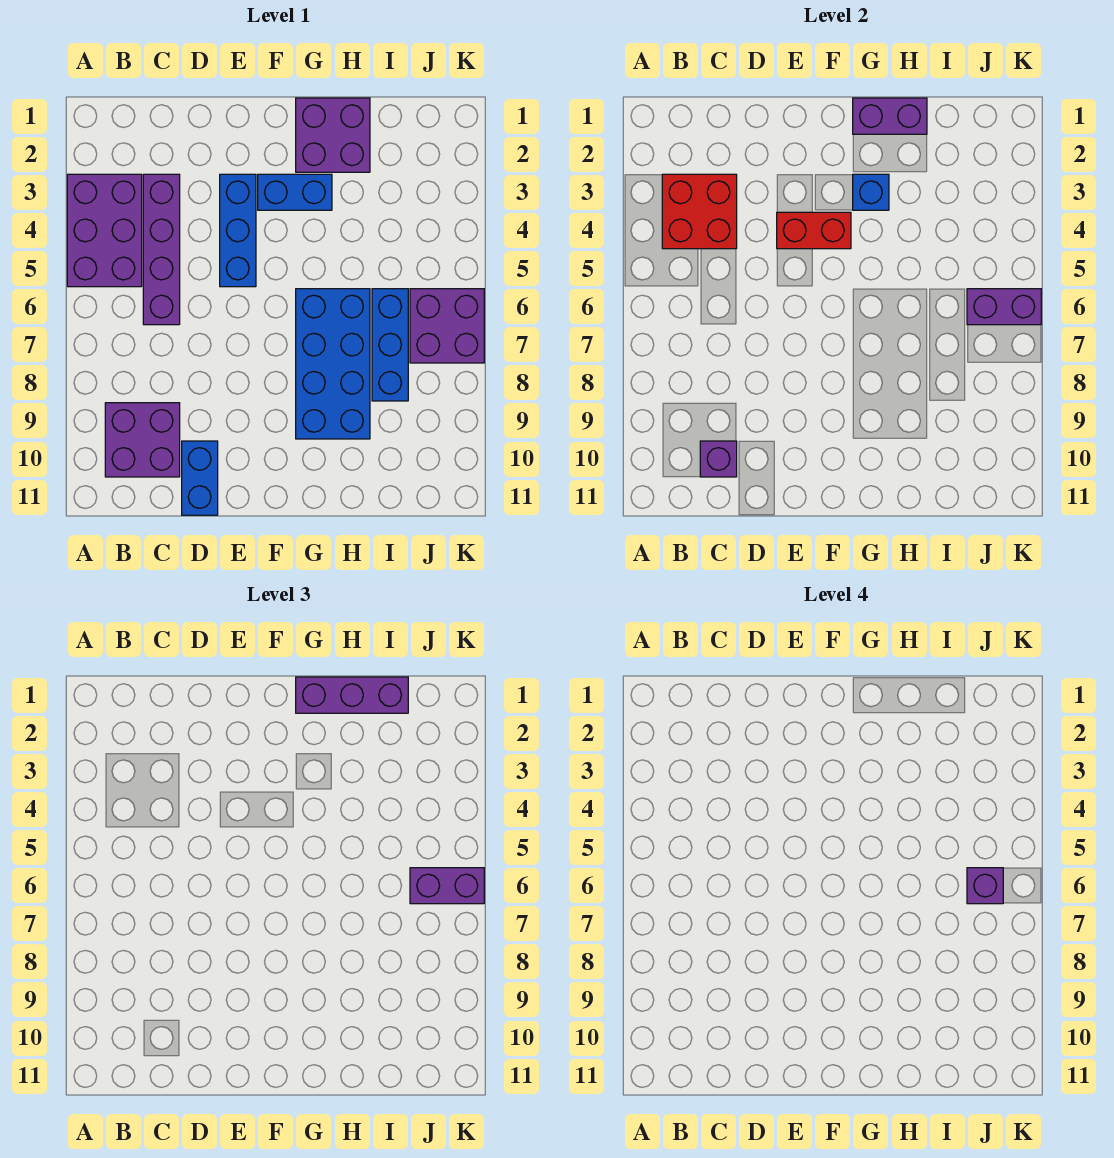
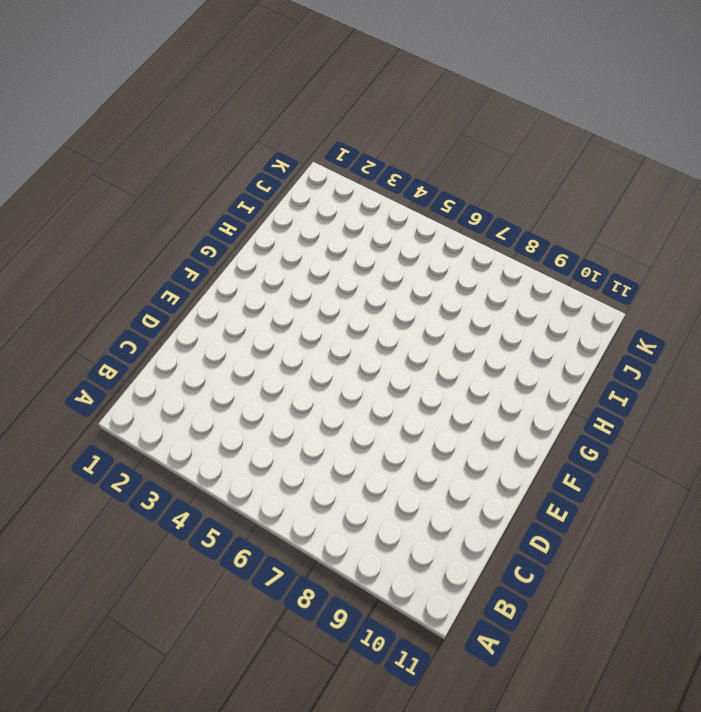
none -> purple brick A3:B5 level 1
none -> purple brick B9:C10 level 1
none -> purple brick C3:C6 level 1

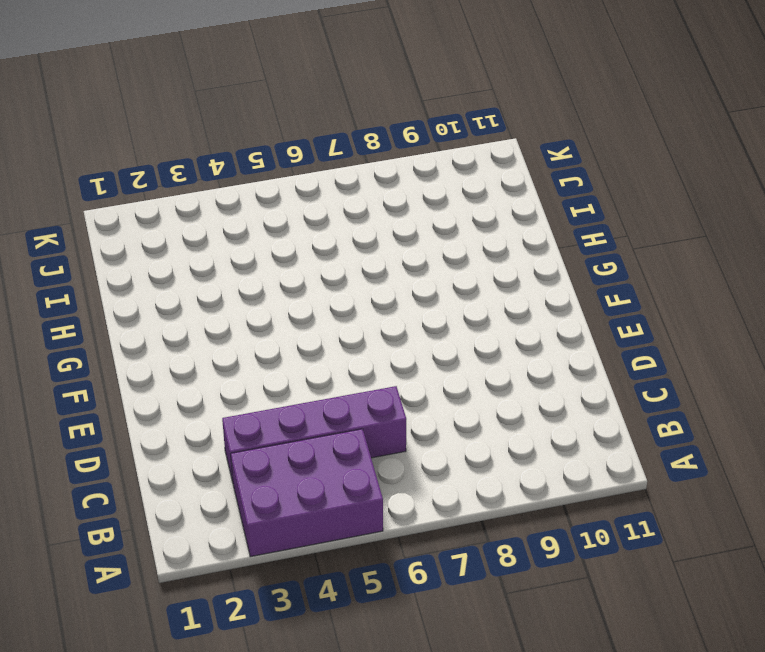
none -> purple brick B9:C10 level 1
none -> blue brick D10:D11 level 1
none -> blue brick E3:E5 level 1

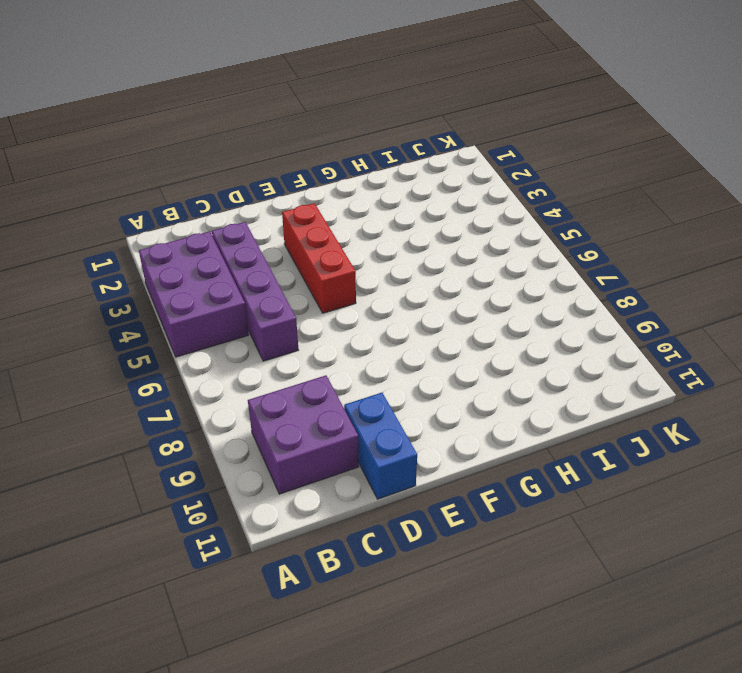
red brick E3:E5 level 1 -> blue brick E3:E5 level 1
none -> blue brick F3:G3 level 1
none -> purple brick G1:H2 level 1
none -> blue brick G6:H9 level 1

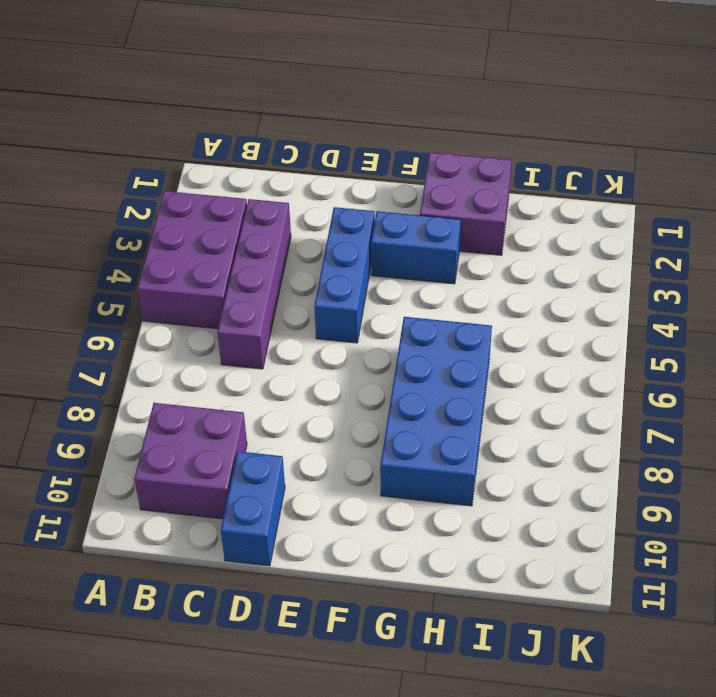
none -> blue brick I6:I8 level 1
none -> purple brick J6:K7 level 1
none -> red brick B3:C4 level 2

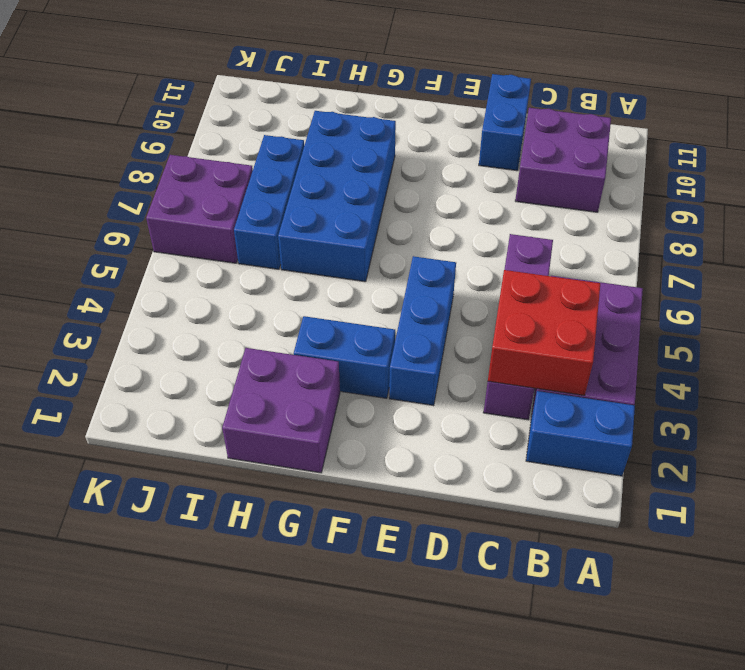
blue brick A2:B2 level 1 -> none
none -> purple brick C10 level 2
none -> red brick E4:F4 level 2
none -> purple brick G1:H1 level 2

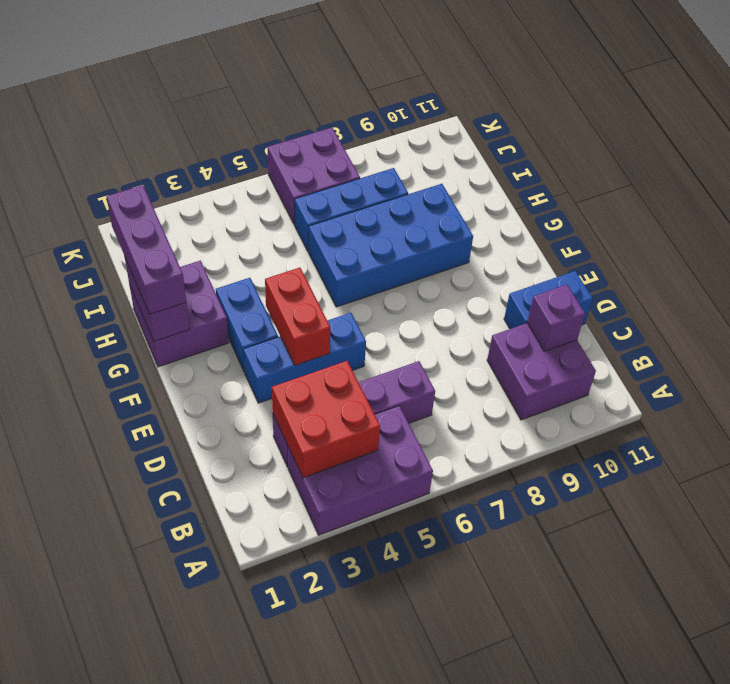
none -> blue brick G3 level 2
none -> purple brick J6:K6 level 2
none -> purple brick J6:K6 level 3

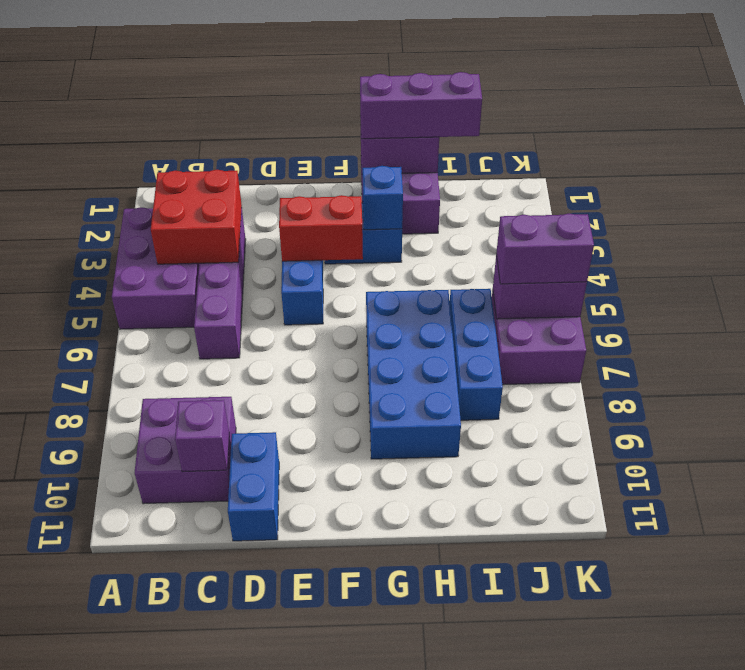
none -> purple brick J6 level 4

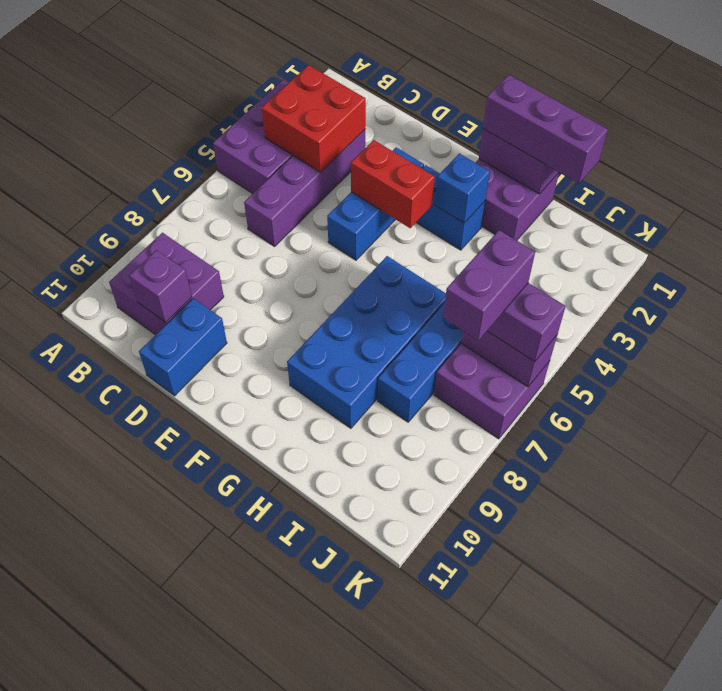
purple brick J6:J7 level 4 -> purple brick J6 level 4

